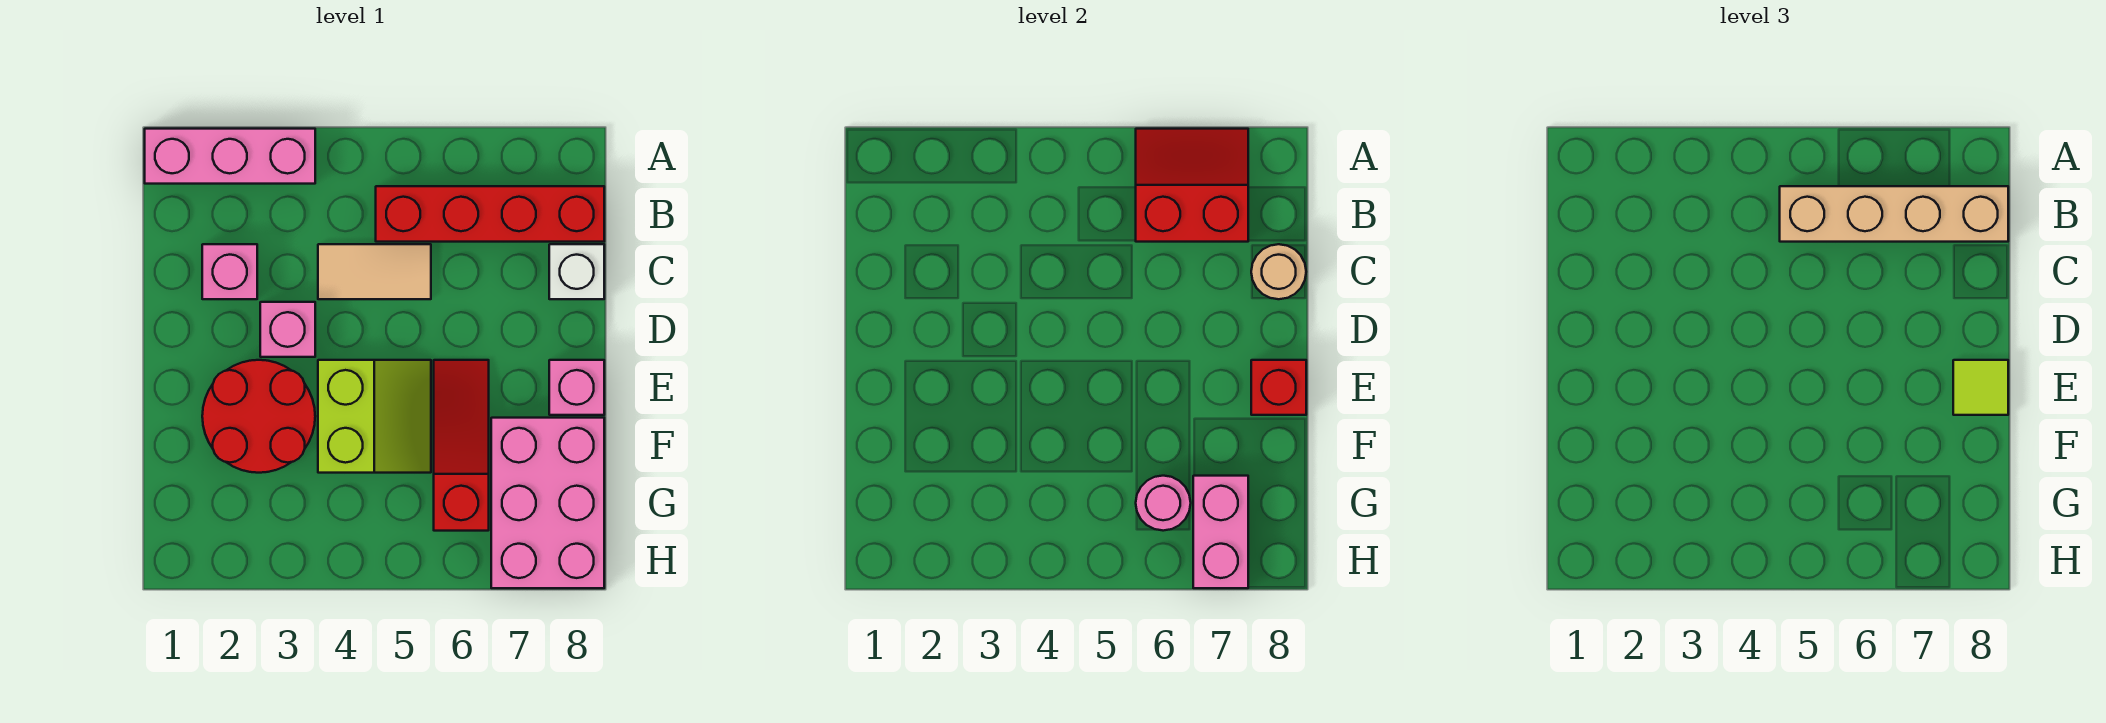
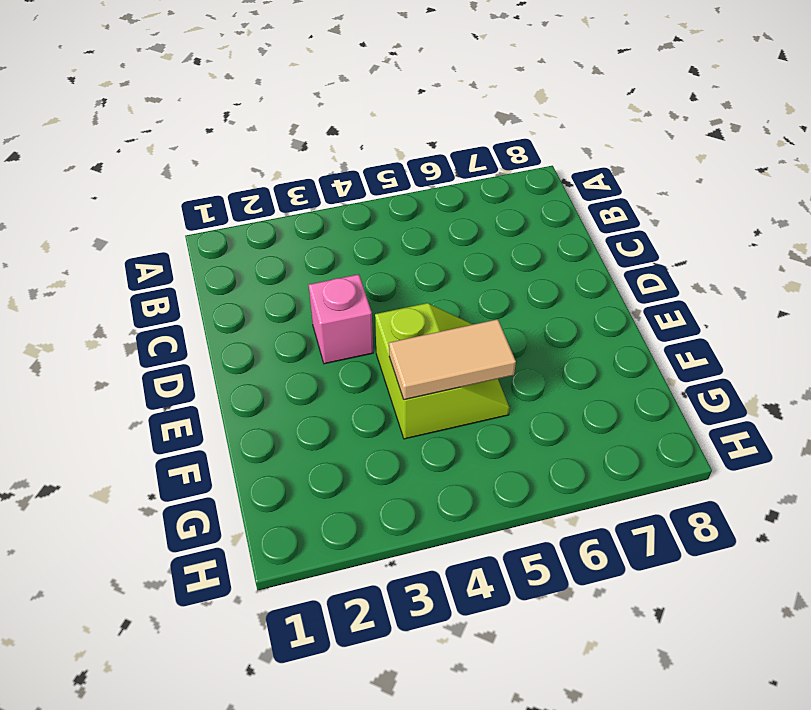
tan tile F4:F5 level 2 -> tan tile C4:C5 level 1
none -> pink brick A1:A3 level 1
none -> red brick B5:B8 level 1
none -> pink brick C2 level 1

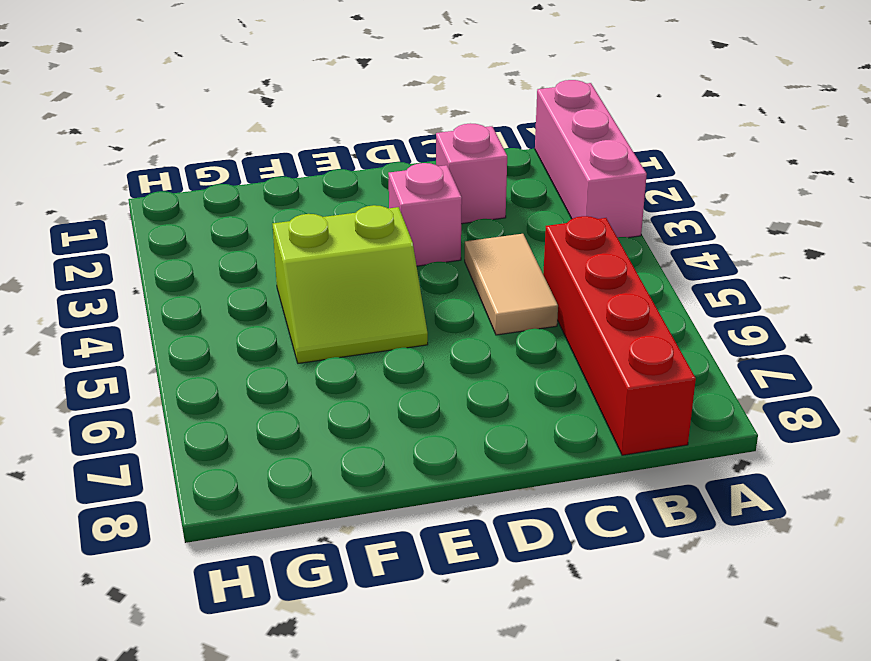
none -> white brick C8 level 1
none -> red round brick E2:F3 level 1
none -> red slope E6:G6 level 1 top G

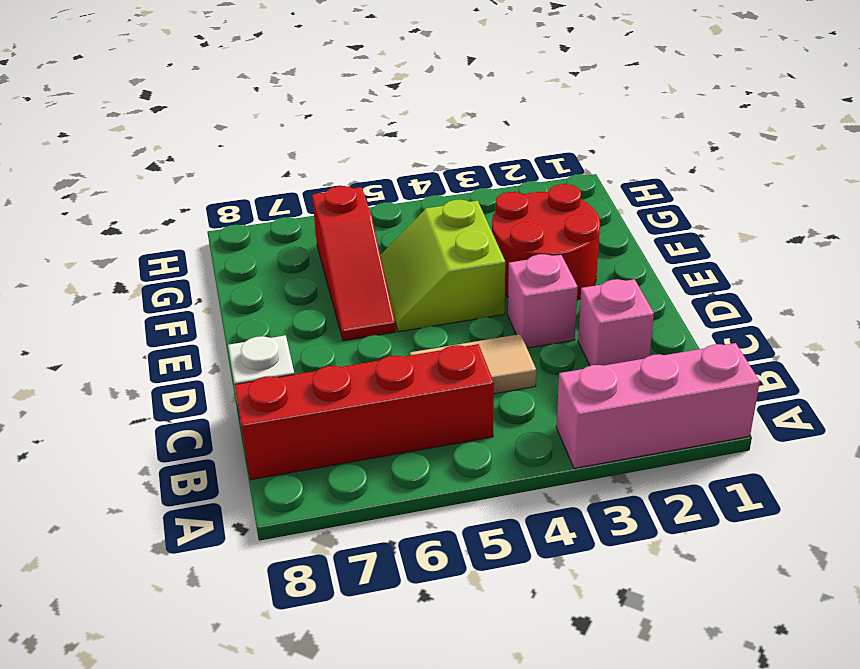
none -> pink brick E8 level 1
none -> pink brick F7:H8 level 1
none -> red slope A6:B7 level 2 top B

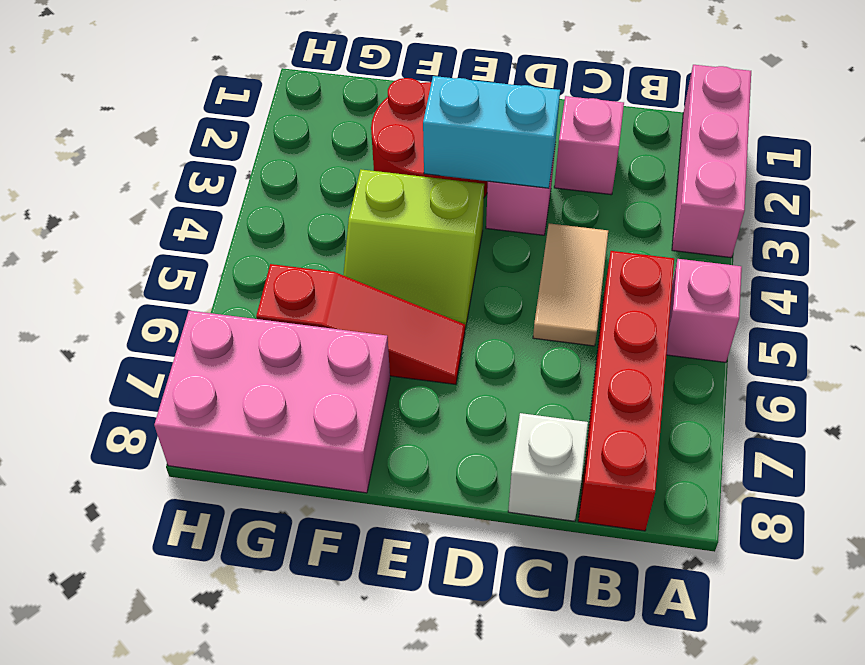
pink brick A5 level 1 -> pink brick E8 level 1
cyan brick D3:E3 level 2 -> none
none -> red slope A6:B7 level 2 top B
none -> tan round brick C8 level 2
none -> red brick E8 level 2

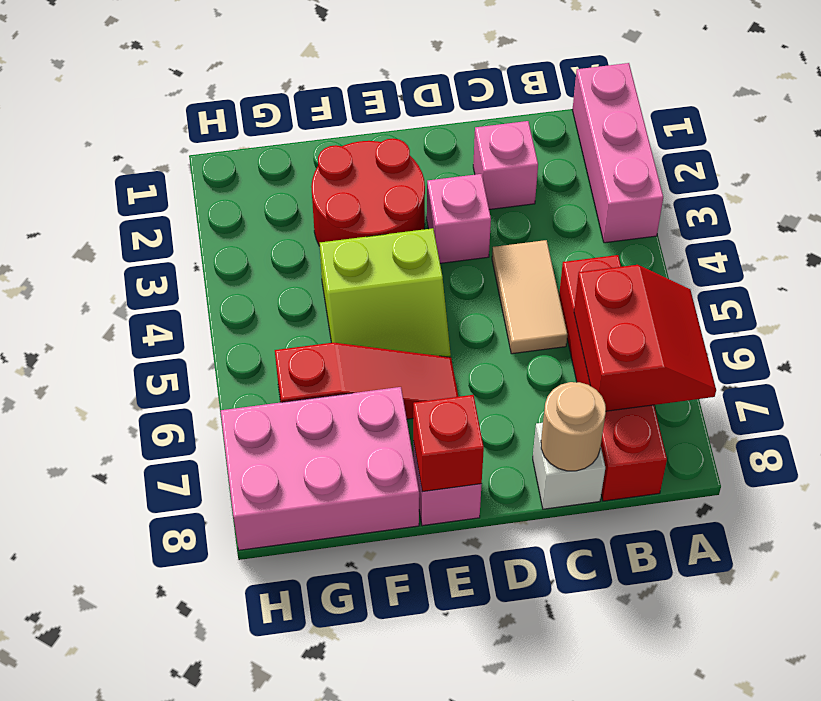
none -> pink round brick G6 level 2
none -> pink brick G7:H7 level 2
none -> tan brick B5:B8 level 3

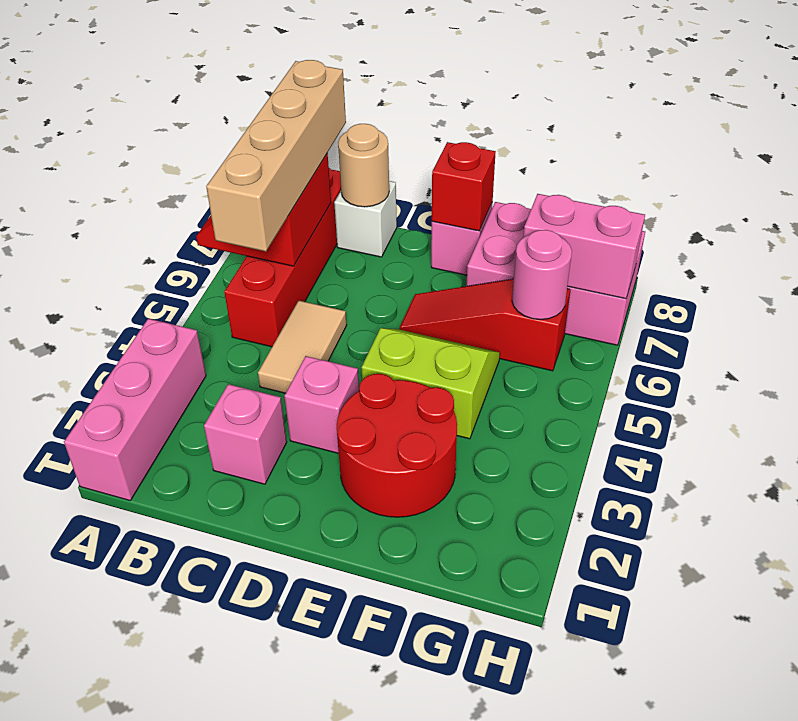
none -> lime tile E8 level 3

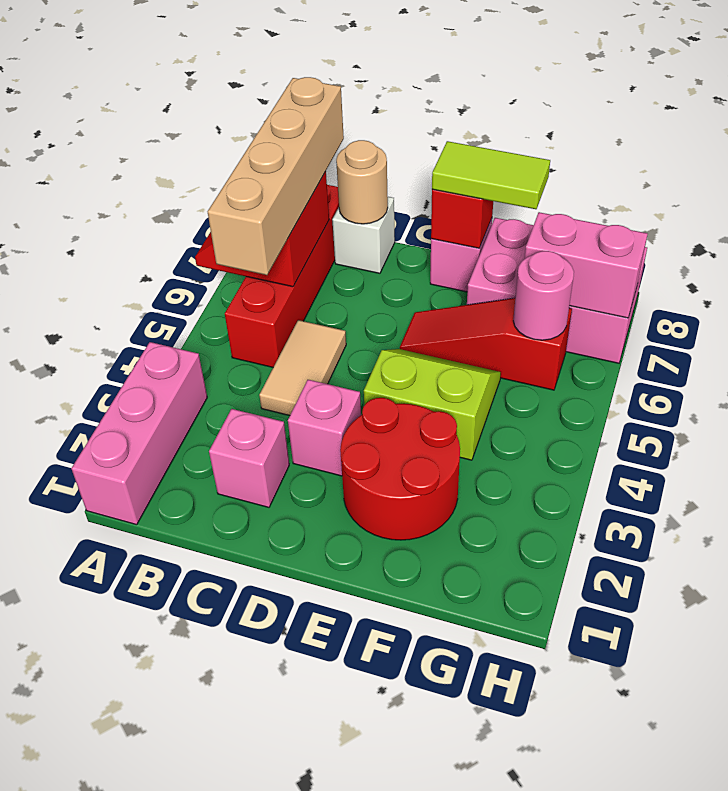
lime tile E8:F8 level 3 -> lime tile E8 level 3

